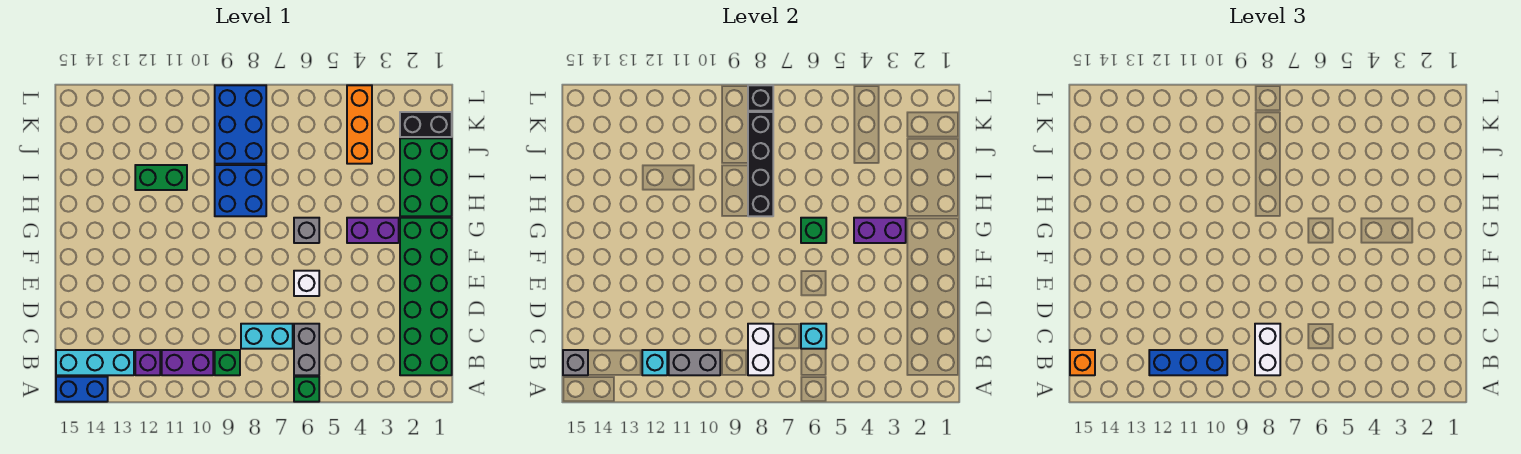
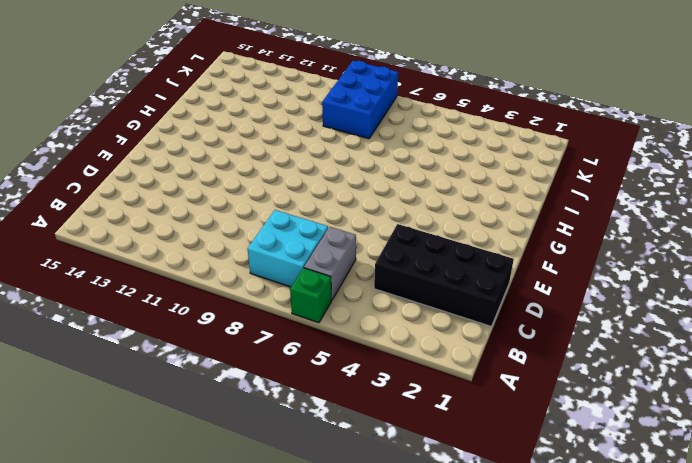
cyan brick B7:C8 level 1 -> cyan brick C7:C8 level 1
black brick C1:D4 level 1 -> green brick B1:G2 level 1
none -> blue brick A14:A15 level 1
none -> green brick B9 level 1
none -> purple brick B10:B11 level 1
none -> purple brick B12 level 1

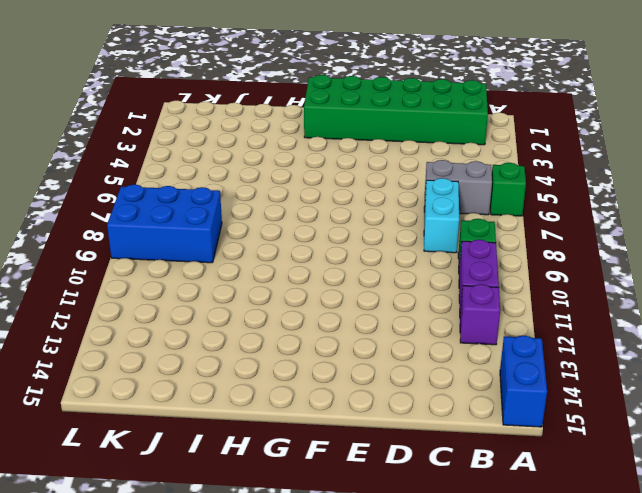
none -> cyan brick B13:B15 level 1
none -> white brick E6 level 1
none -> purple brick G3:G4 level 1
none -> grey brick G6 level 1

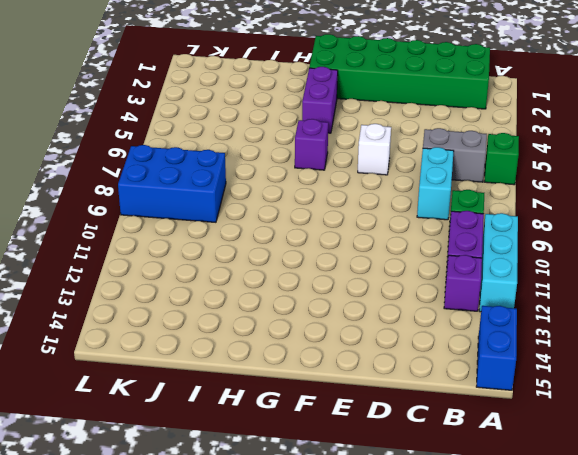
cyan brick A10:A12 level 1 -> cyan brick B13:B15 level 1
purple brick G6 level 1 -> grey brick G6 level 1
none -> green brick H1:J2 level 1
none -> blue brick H8:I9 level 1
none -> green brick I11:I12 level 1
none -> orange brick J4:L4 level 1

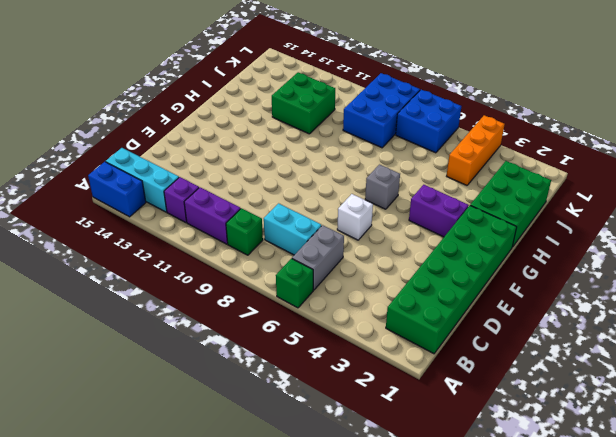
green brick I11:J12 level 1 -> green brick I11:I12 level 1
blue brick K6:L7 level 1 -> blue brick H8:I9 level 1
none -> black brick K1:K2 level 1
none -> white brick B8:C8 level 2
none -> grey brick B10:B11 level 2
none -> cyan brick B12 level 2

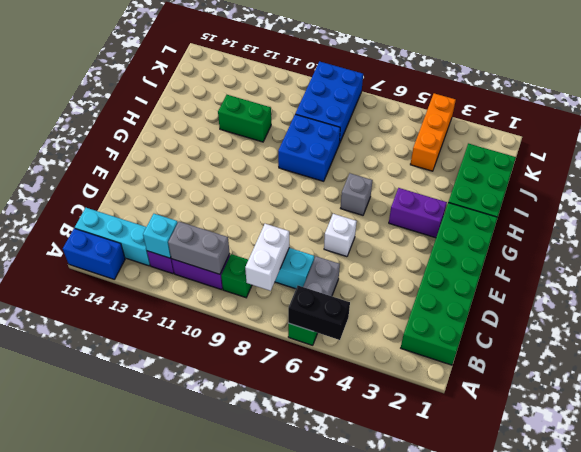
black brick A5:A6 level 2 -> black brick K1:K2 level 1
none -> grey brick B15 level 2
none -> cyan brick C6 level 2
none -> purple brick G3:G4 level 2
none -> green brick G6 level 2

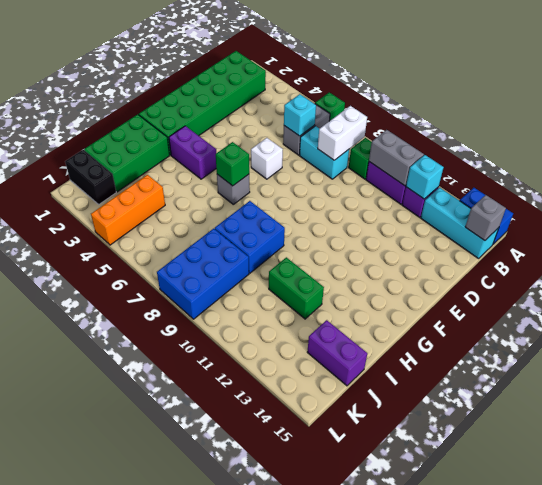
purple brick J14:J15 level 1 -> purple brick G3:G4 level 2
none -> black brick H8:K8 level 2
none -> black brick L8 level 2
none -> white brick B8:C8 level 3
none -> blue brick B10:B12 level 3

